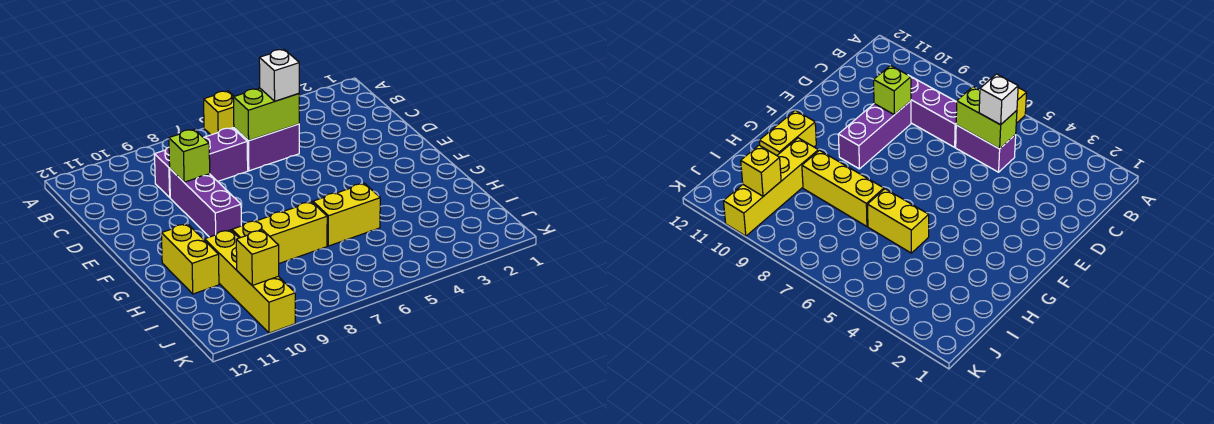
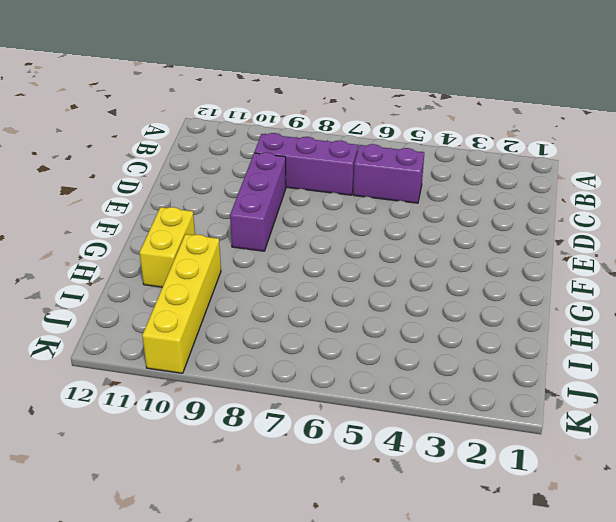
none -> yellow brick A6 level 1
none -> yellow brick H5:H6 level 1
none -> yellow brick H7:H9 level 1

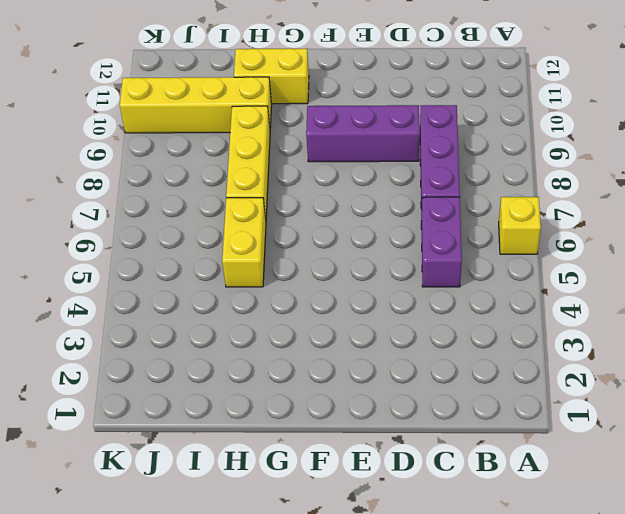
none -> lime brick C5:C6 level 2
none -> lime brick D9 level 2
none -> yellow brick J10 level 2

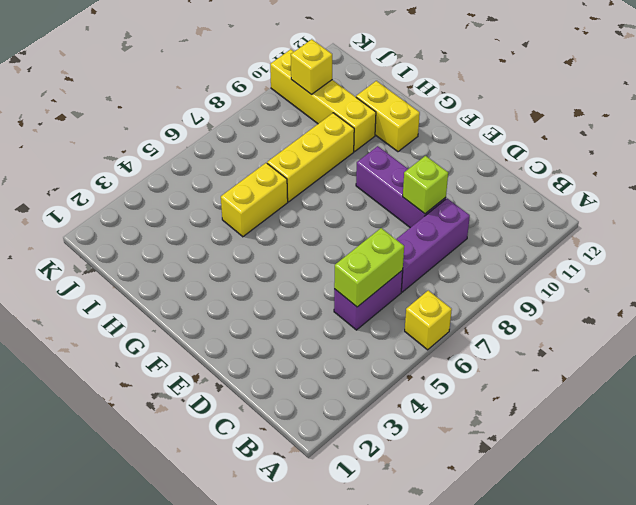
none -> white brick C5 level 3

